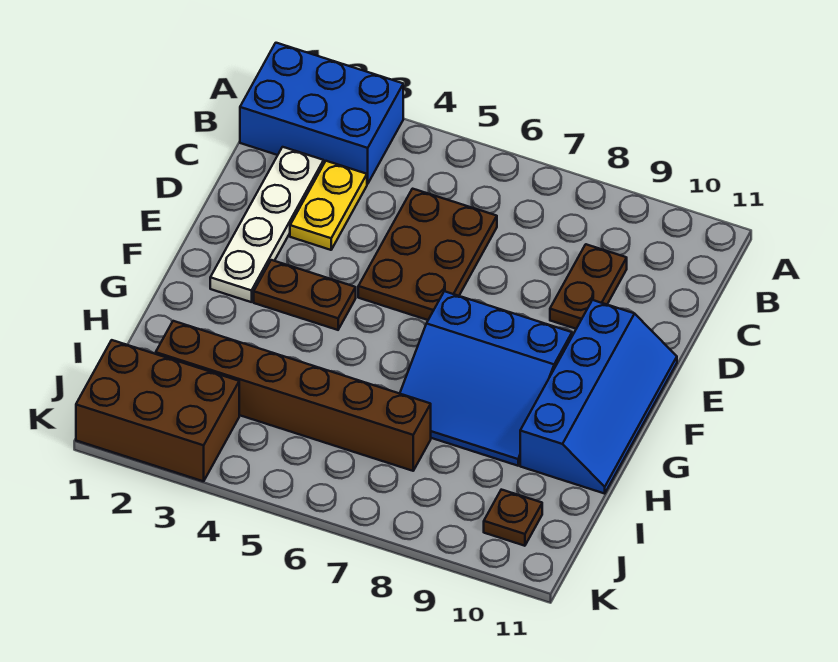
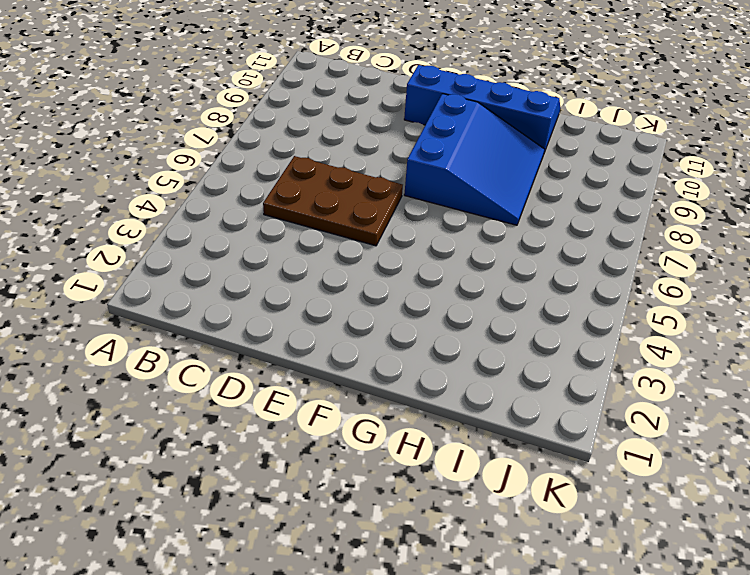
none -> blue brick A1:B3 level 1
none -> white plate C2:F2 level 1

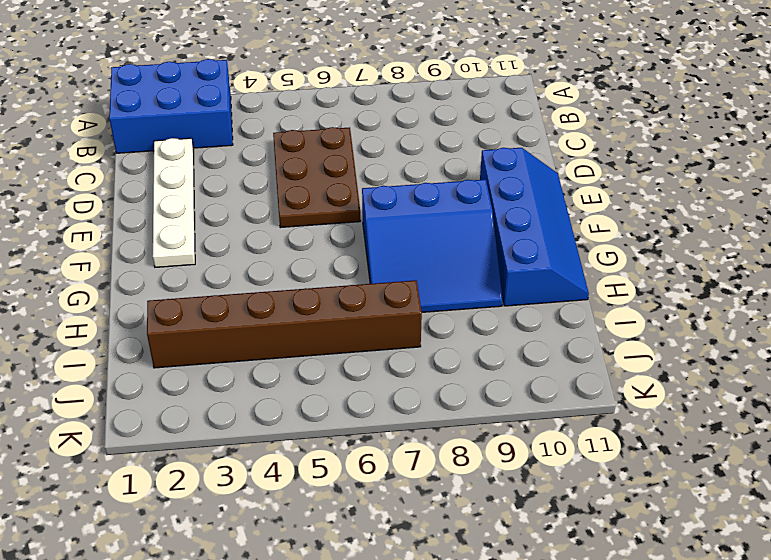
none -> yellow plate C3:D3 level 1
none -> brown plate C9:D9 level 1

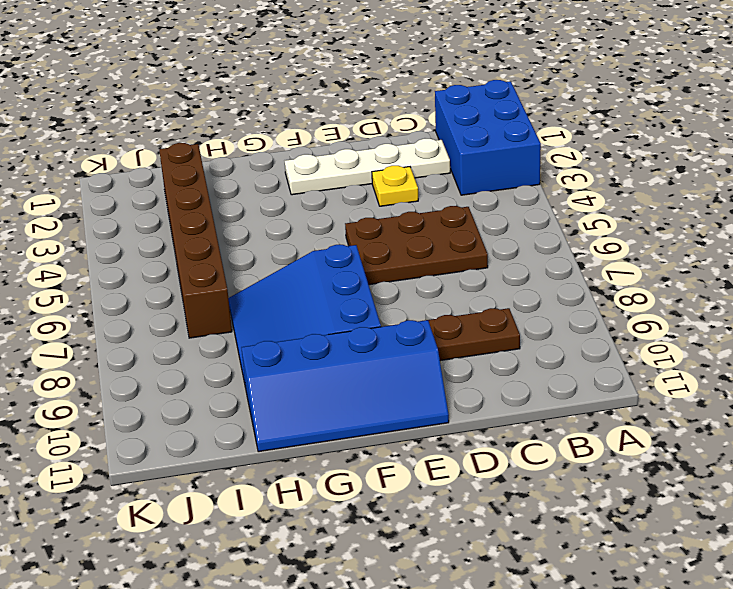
yellow plate D3 level 1 -> yellow plate C3:D3 level 1
none -> brown plate F3:F4 level 1
none -> brown brick J1:K3 level 1

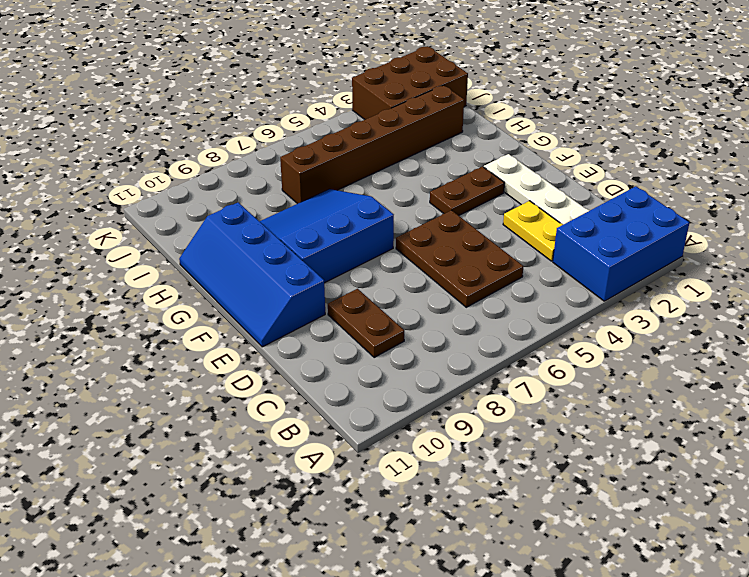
none -> brown plate J10 level 1

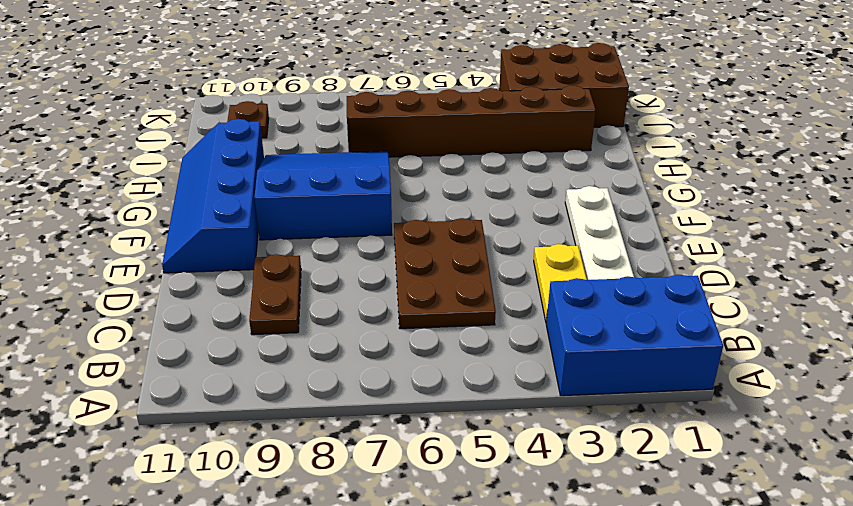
none -> brown plate F3:F4 level 1

